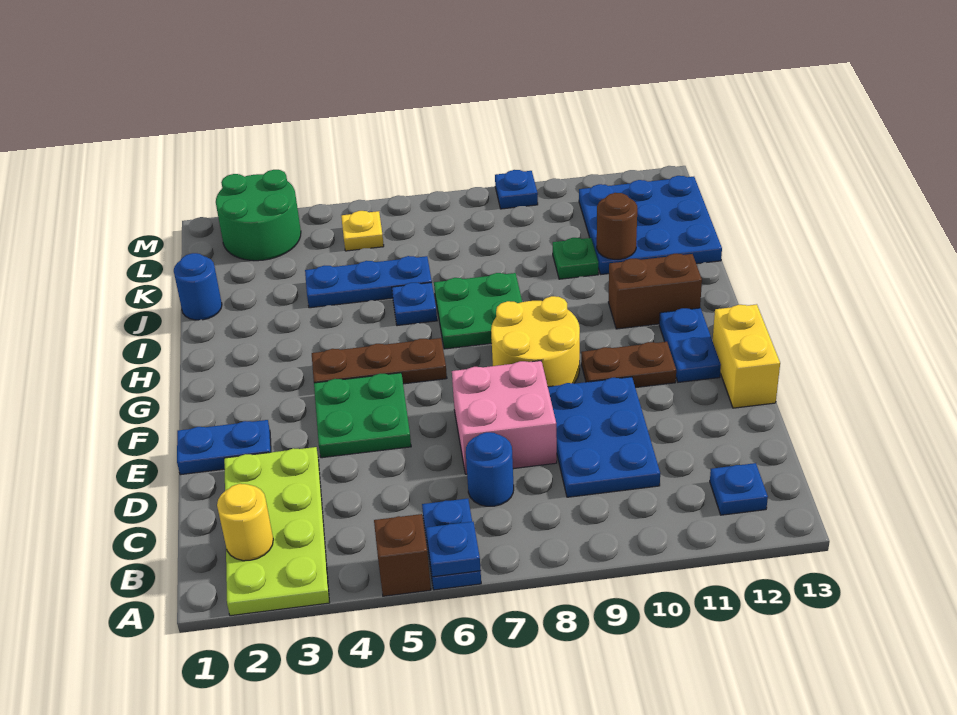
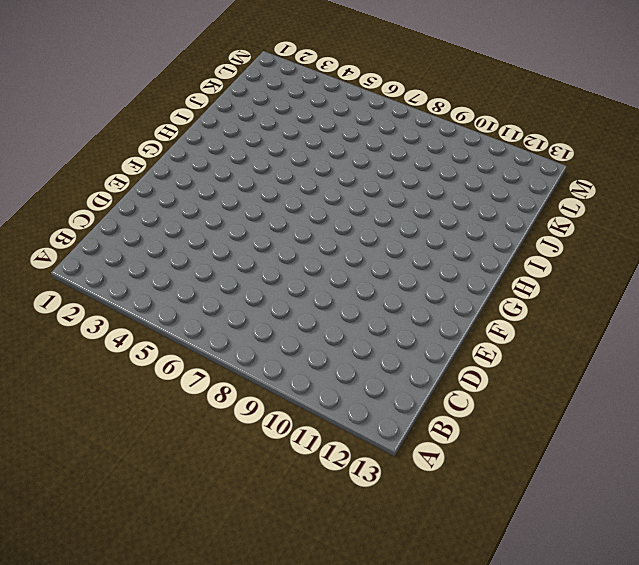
none -> lime plate A2:D3 level 1
none -> brown brick A5 level 1
none -> blue plate A6:B6 level 1

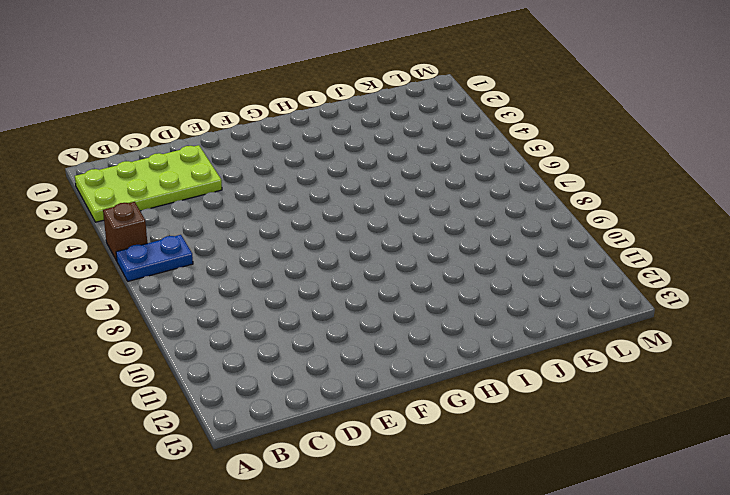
none -> blue plate B12 level 1
none -> blue round brick C7 level 1
none -> blue plate C9:E10 level 1

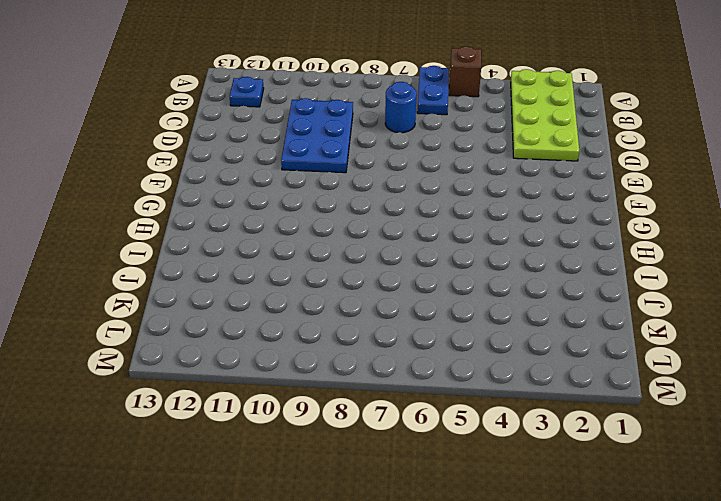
none -> pink brick D7:E8 level 1
none -> blue plate E1:E2 level 1
none -> green plate E4:F5 level 1

